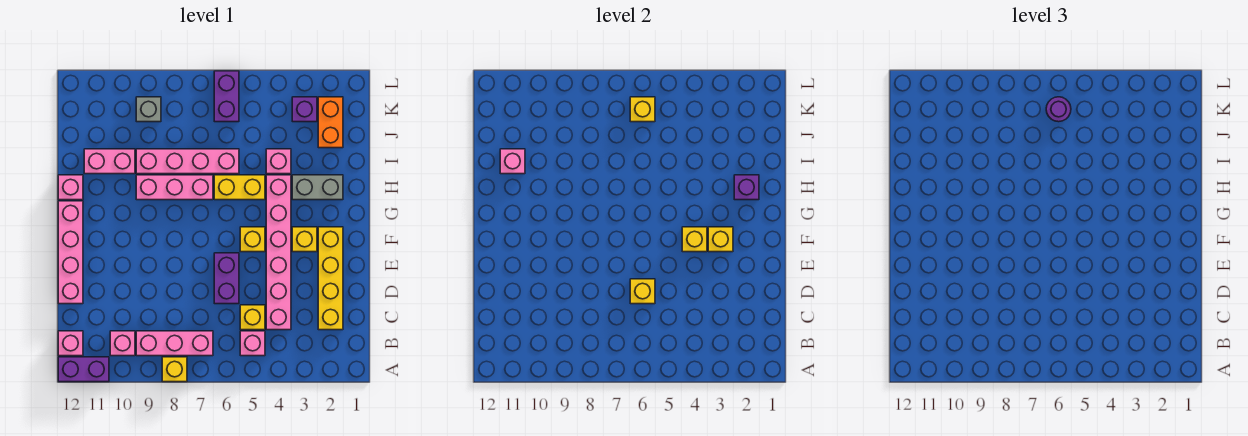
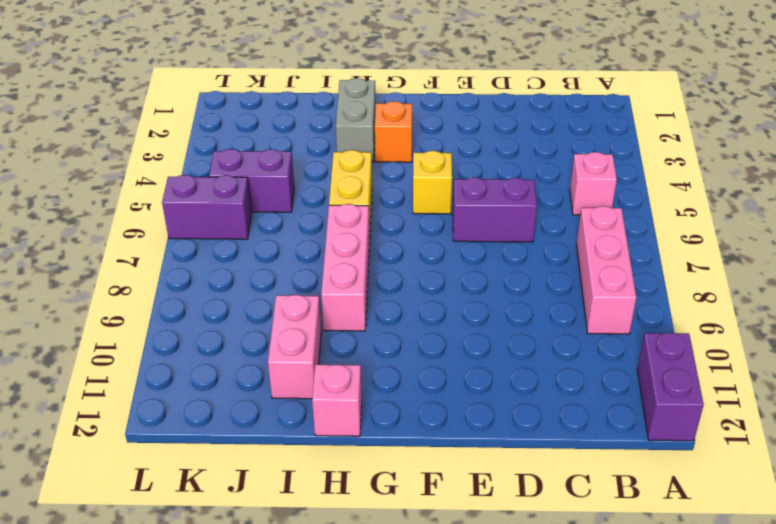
orange brick G3 level 1 -> none
purple brick J5:K5 level 1 -> none
none -> yellow brick A8 level 1
none -> pink brick B10 level 1
none -> pink brick B12 level 1
none -> yellow brick C2:F2 level 1

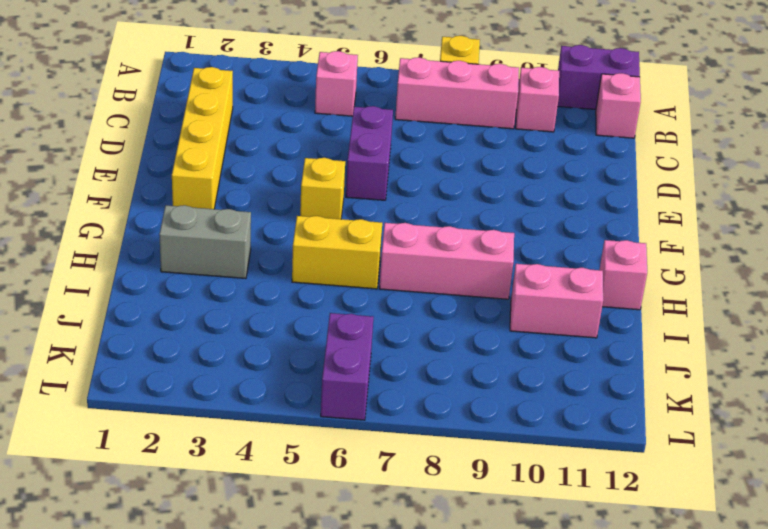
none -> pink brick C4:H4 level 1
none -> yellow brick C5 level 1
none -> pink brick D12:G12 level 1
none -> yellow brick F3 level 1

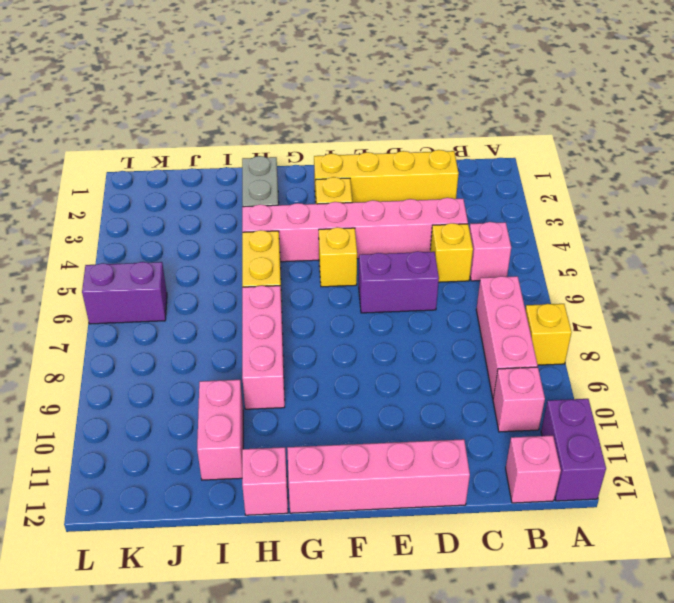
none -> pink brick I4 level 1
none -> pink brick I6:I9 level 1
none -> orange brick J2:K2 level 1
none -> purple brick K3 level 1

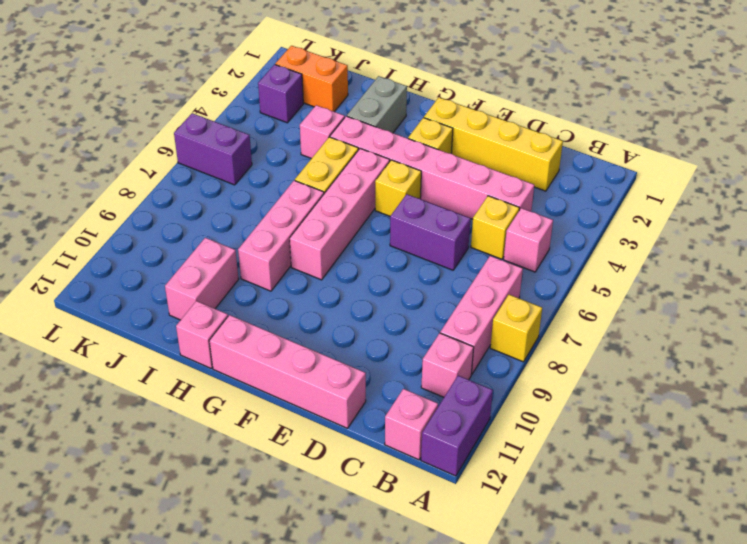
pink brick G5:G8 level 1 -> pink brick I6:I9 level 1
none -> grey brick K9 level 1
none -> yellow brick D6 level 2
none -> yellow brick F3 level 2
none -> yellow brick F4 level 2

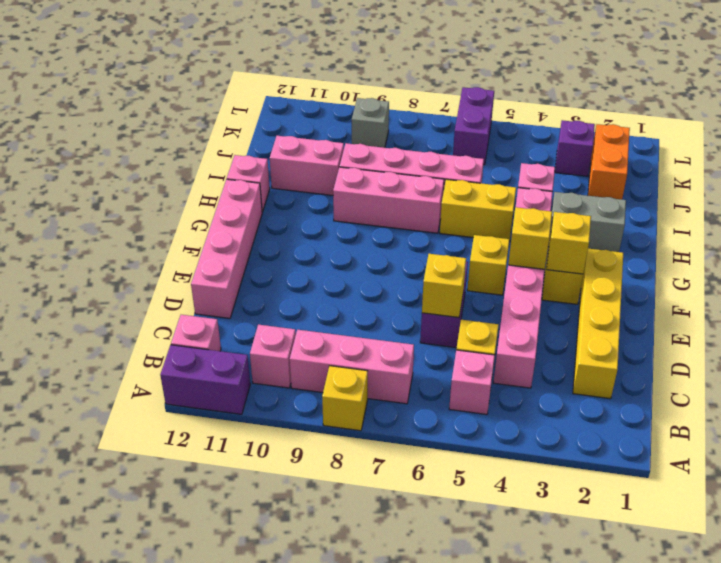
none -> purple brick H2 level 2
none -> pink brick I11 level 2
none -> yellow brick K6 level 2
none -> purple round brick K6 level 3

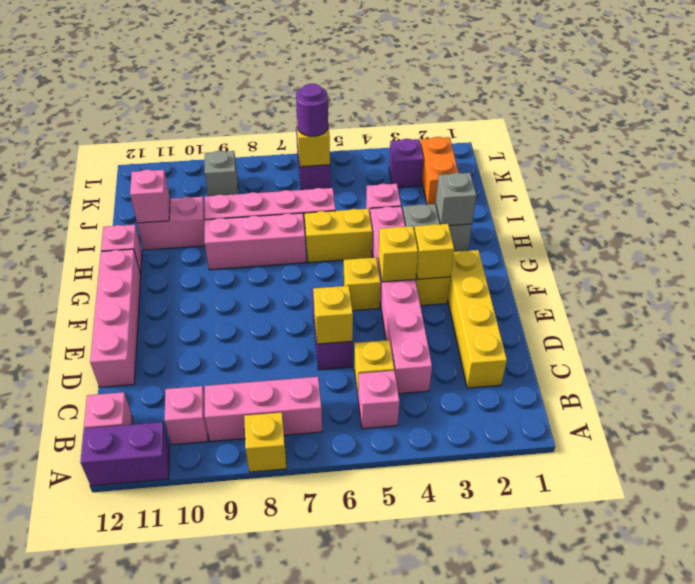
grey brick H2 level 2 -> purple brick H2 level 2

